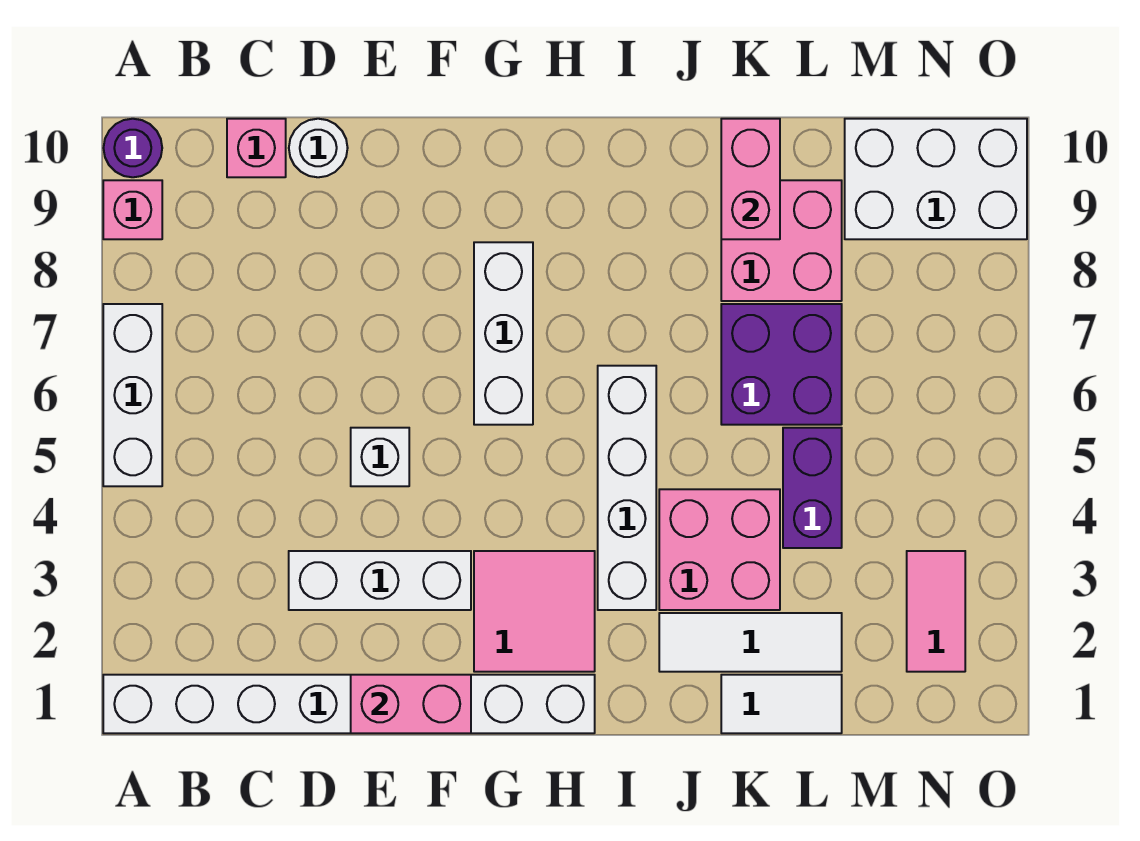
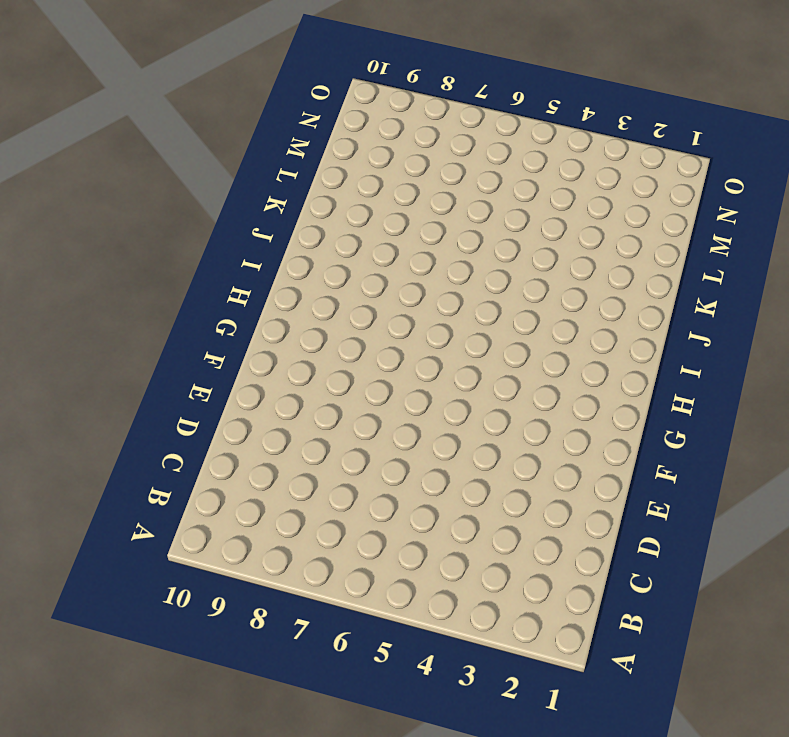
none -> white brick A1:H1 level 1
none -> white brick A5:A7 level 1
none -> pink brick A9 level 1

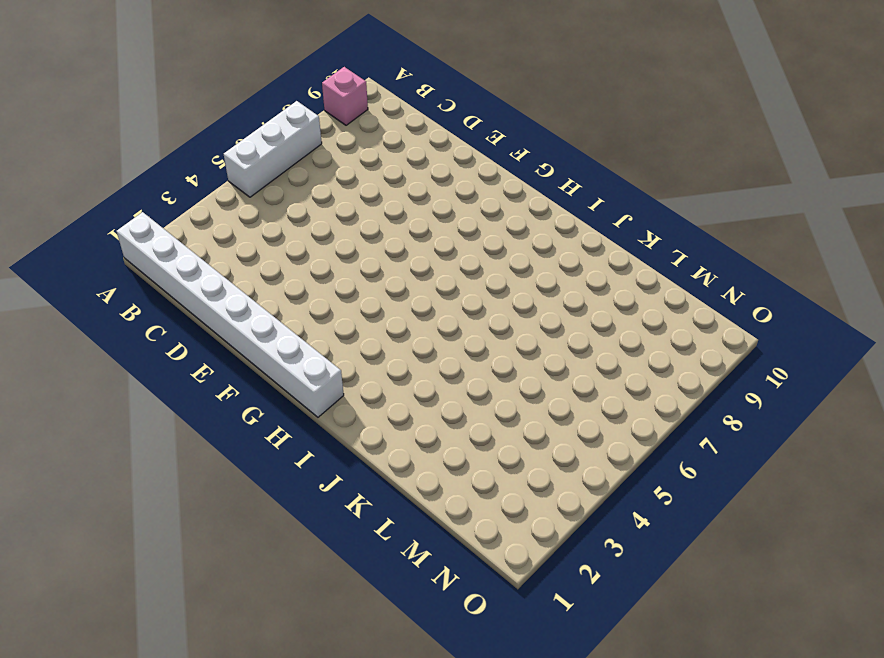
none -> purple round brick A10 level 1
none -> pink brick C10 level 1
none -> white brick D3:F3 level 1

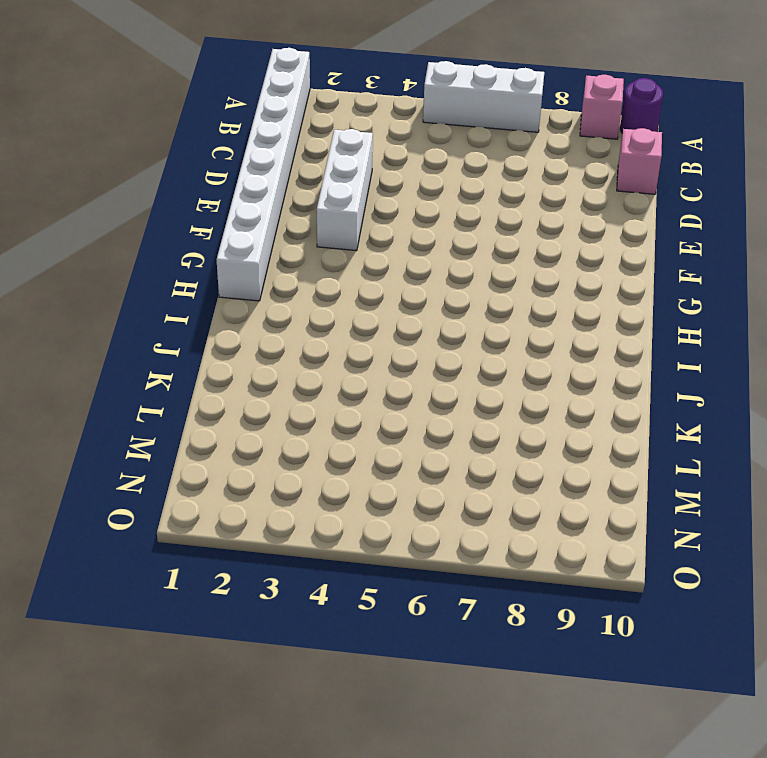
none -> white round brick D10 level 1
none -> white brick E5 level 1
none -> pink tile G2:H3 level 1

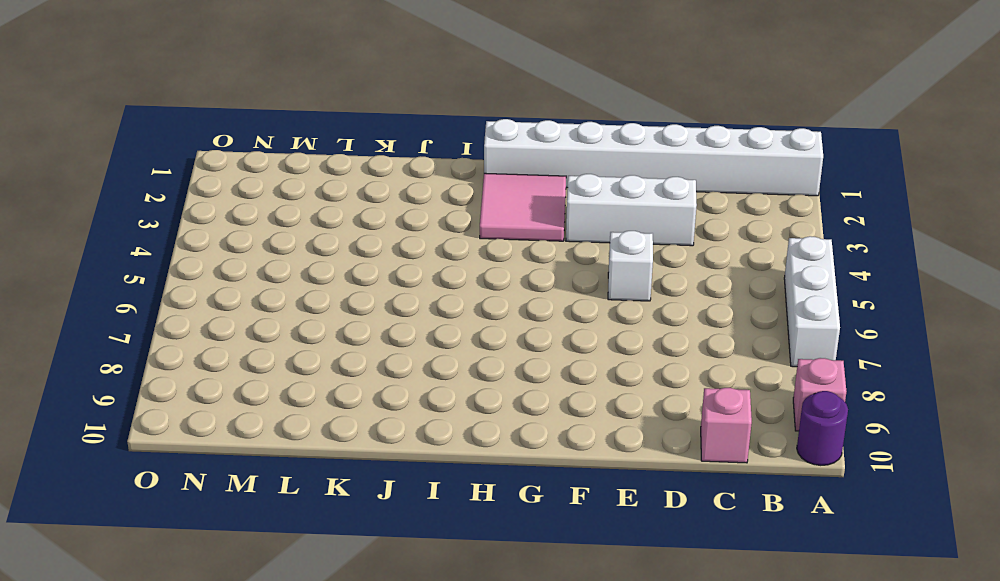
none -> white round brick D10 level 1
none -> white brick G6:G8 level 1
none -> white brick I3:I6 level 1

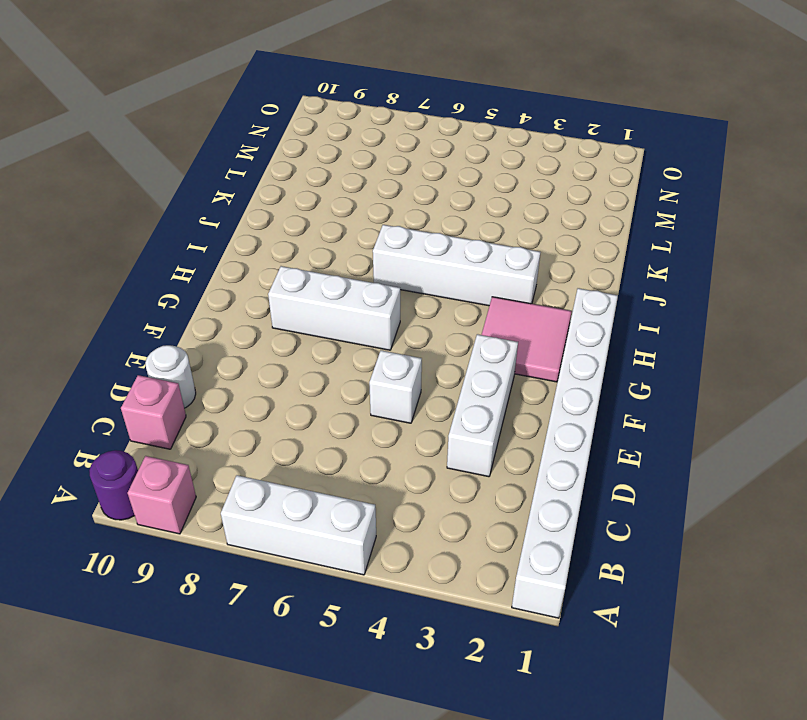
none -> white tile J2:L2 level 1
none -> pink brick J3:K4 level 1
none -> white tile K1:L1 level 1

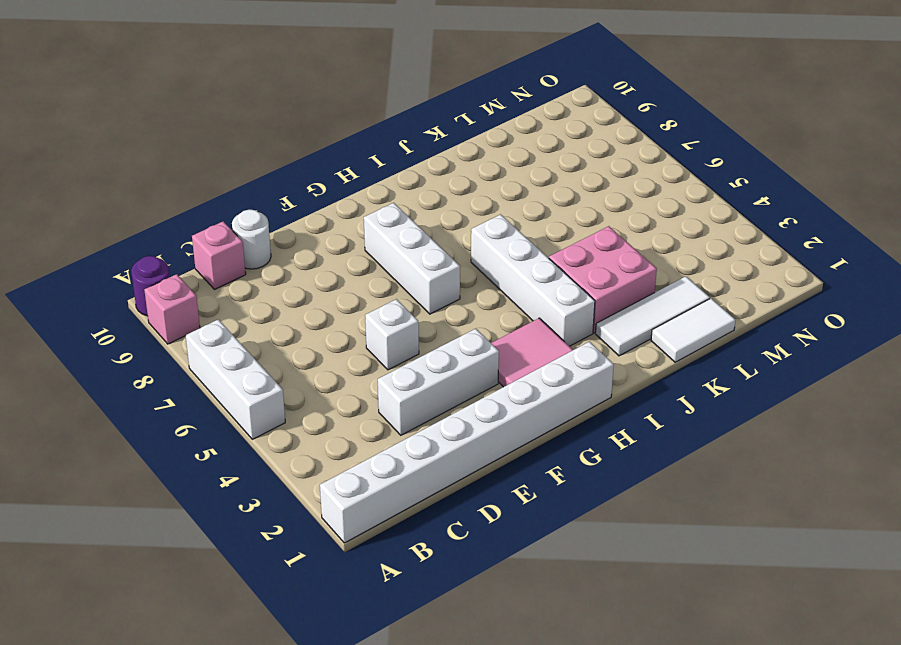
none -> purple brick K6:L7 level 1
none -> pink brick K8:L9 level 1
none -> purple brick L4:L5 level 1

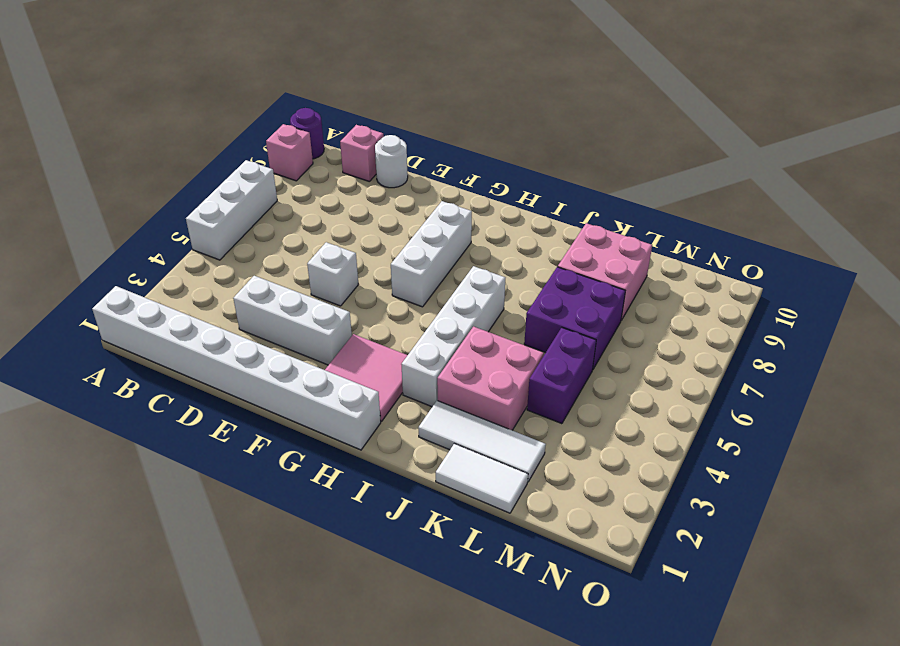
none -> white brick M9:O10 level 1
none -> pink tile N2:N3 level 1
none -> pink brick E1:F1 level 2

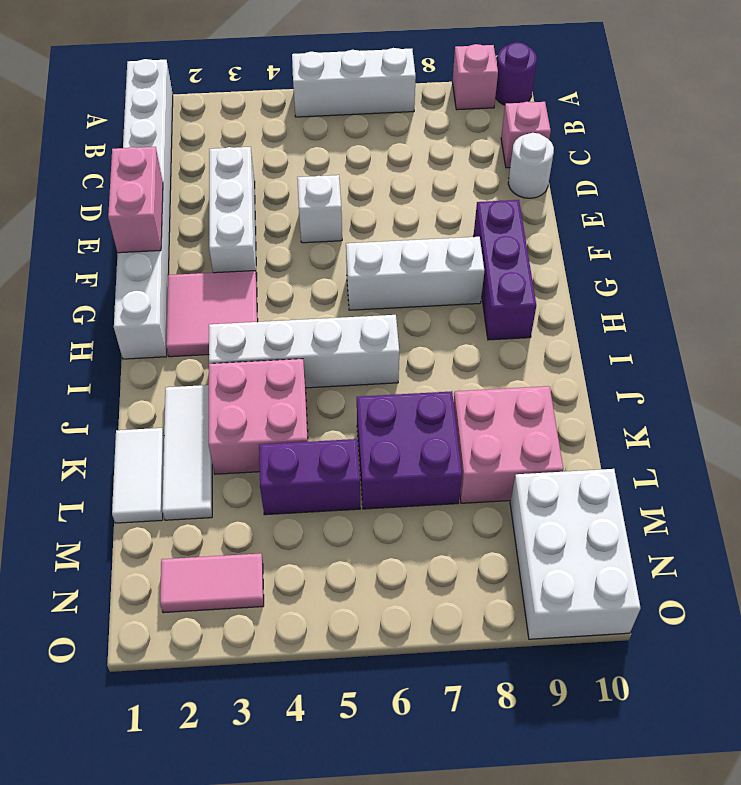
purple brick F9:H9 level 1 -> none
none -> pink brick K9:K10 level 2

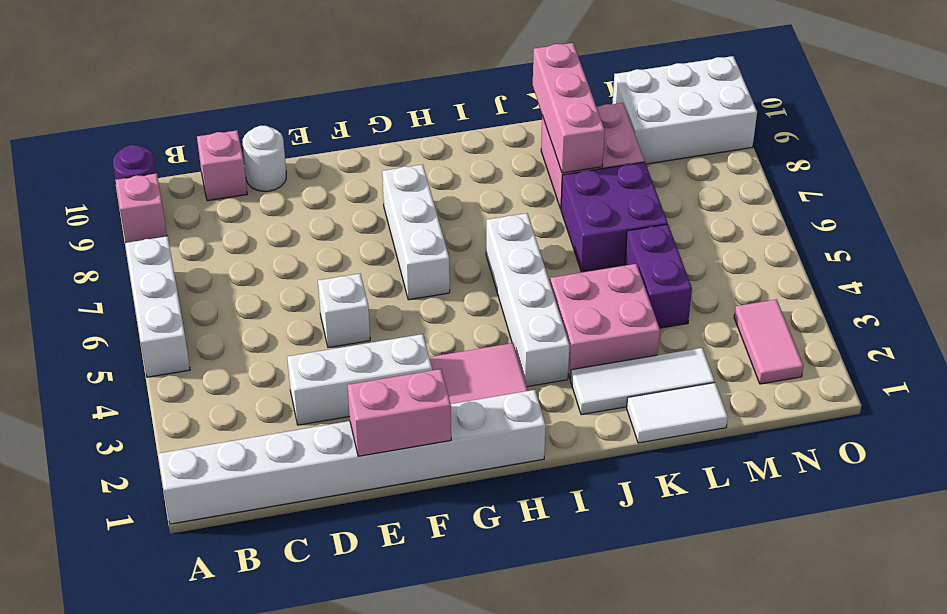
pink brick K8:K10 level 2 -> pink brick K9:K10 level 2

